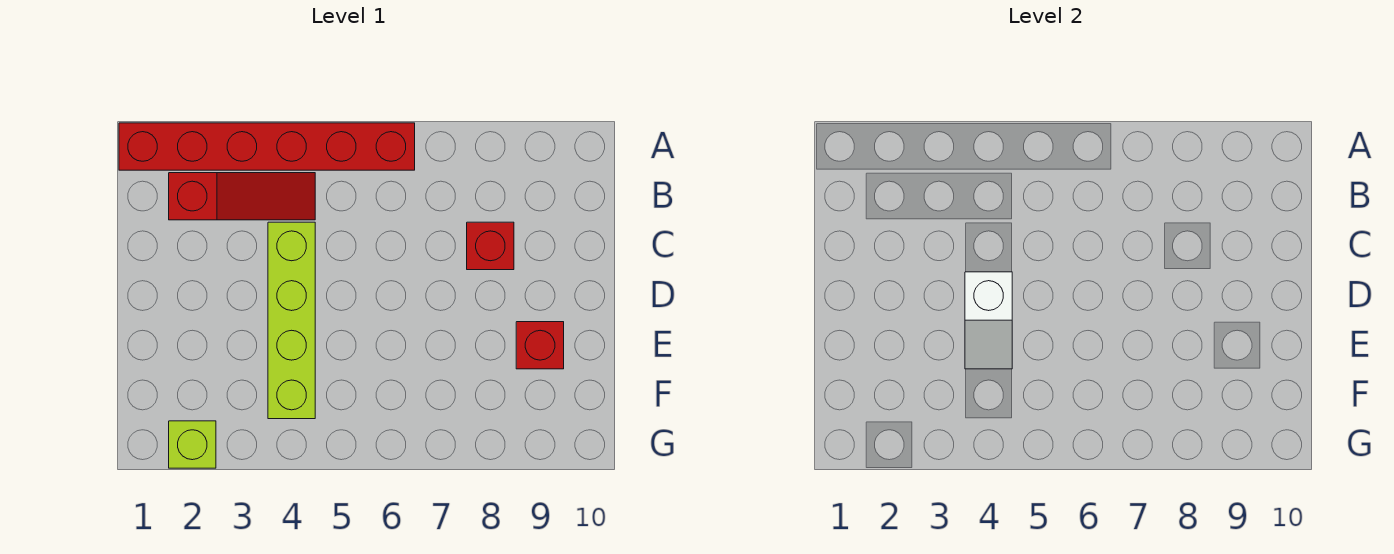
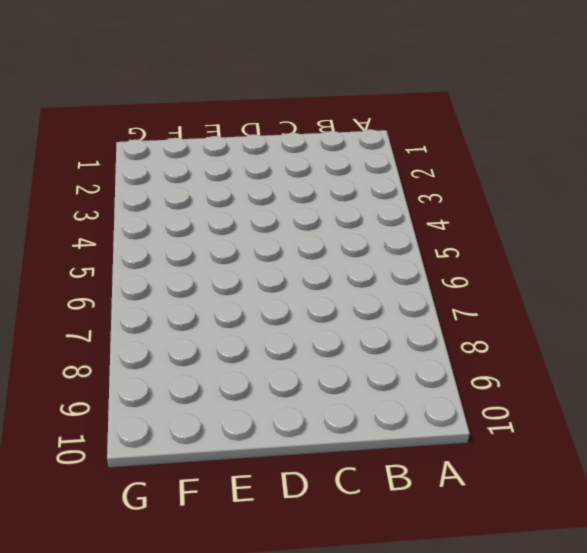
none -> red brick A1:A6 level 1
none -> red slope B2:B4 level 1 top 2

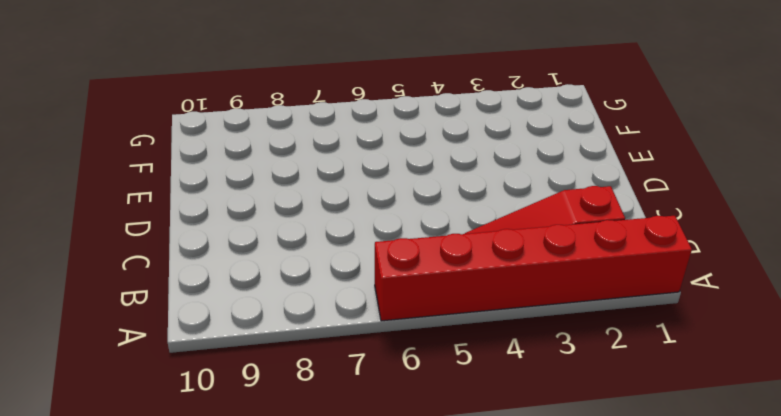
none -> lime brick C4:F4 level 1
none -> red brick C8 level 1

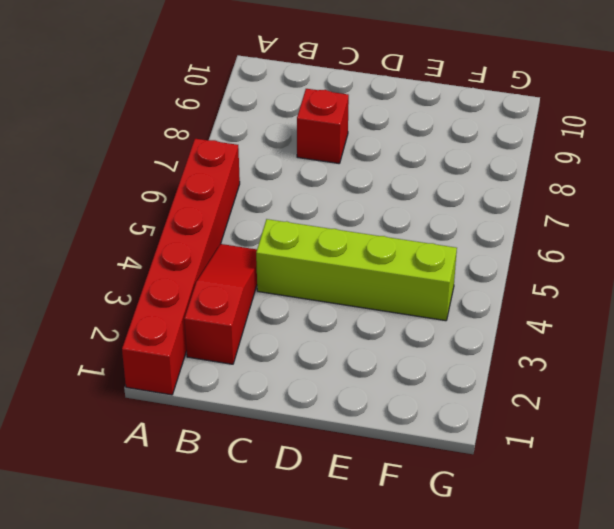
none -> red brick E9 level 1
none -> lime brick G2 level 1

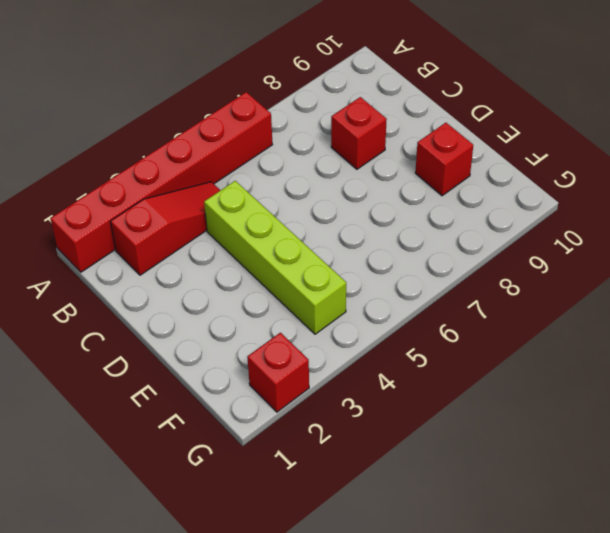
red brick G2 level 1 -> lime brick G2 level 1
none -> white slope D4:E4 level 2 top D

